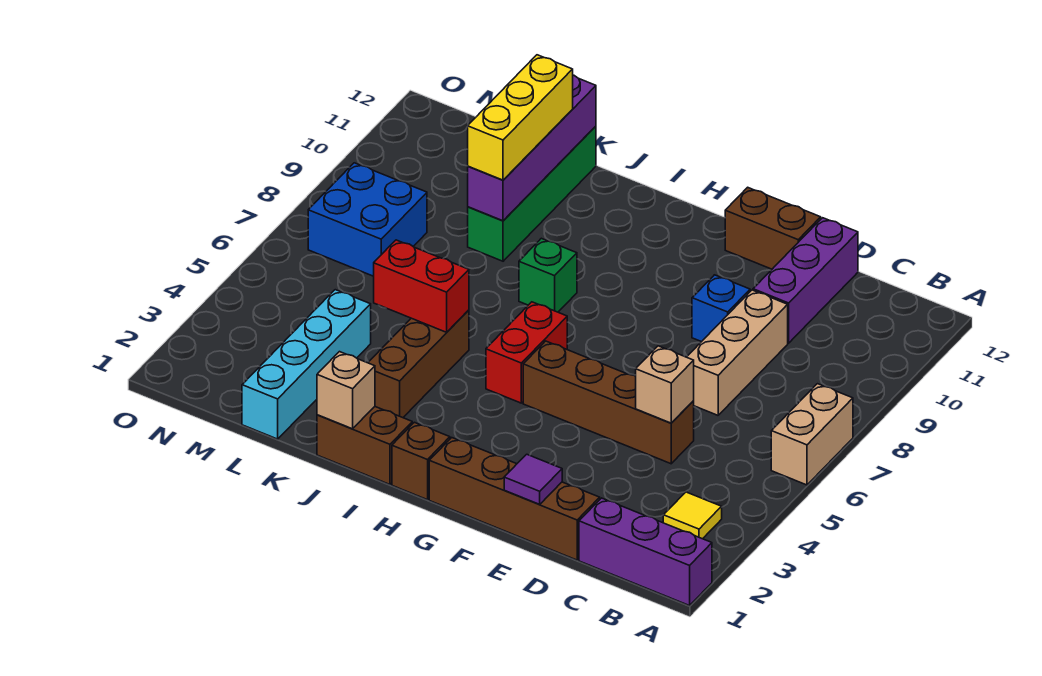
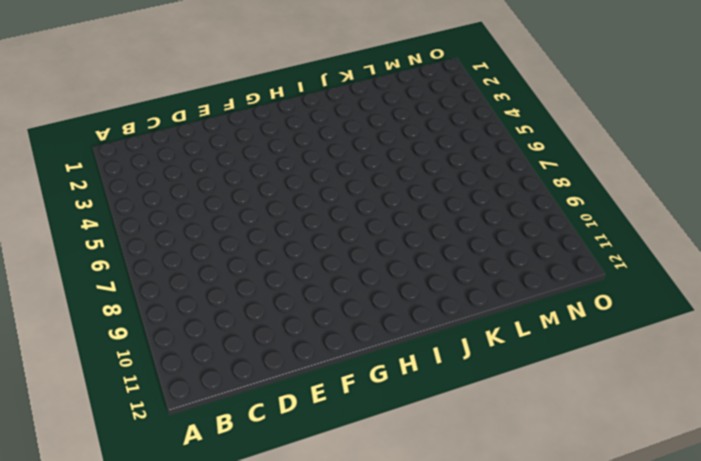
none -> purple brick A1:C1 level 1
none -> tan brick A6:A7 level 1
none -> yellow tile B3 level 1

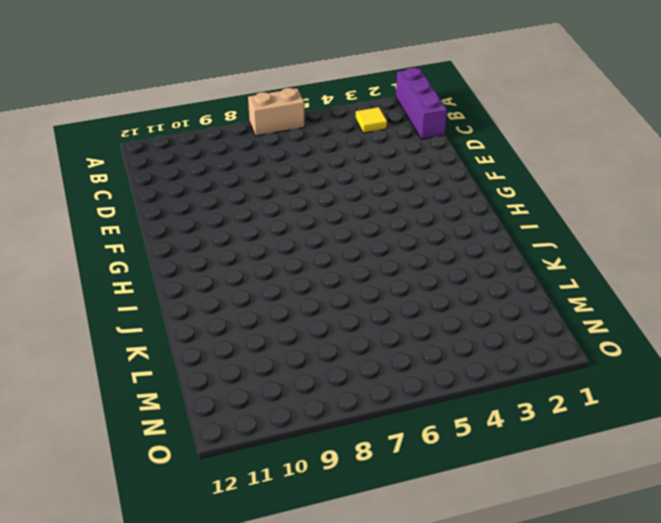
none -> brown brick D1:G1 level 1
none -> brown brick D5:G5 level 1
none -> tan brick D7:D9 level 1

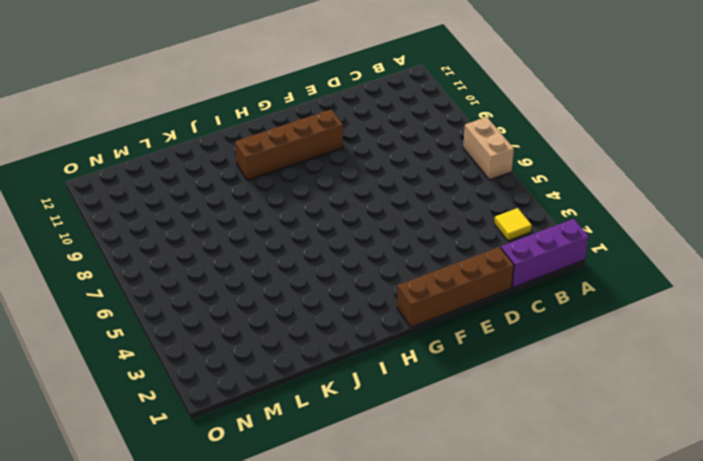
brown brick F10:I10 level 1 -> brown brick D5:G5 level 1
none -> tan brick D7:D9 level 1
none -> purple brick D10:D12 level 1
none -> blue brick E9 level 1

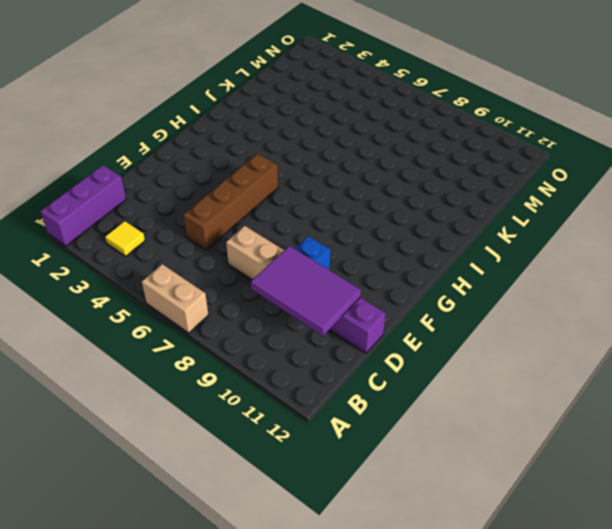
purple tile C9:D11 level 2 -> none
none -> brown brick D1:G1 level 1
none -> brown brick E12:F12 level 1
none -> brown brick H1 level 1

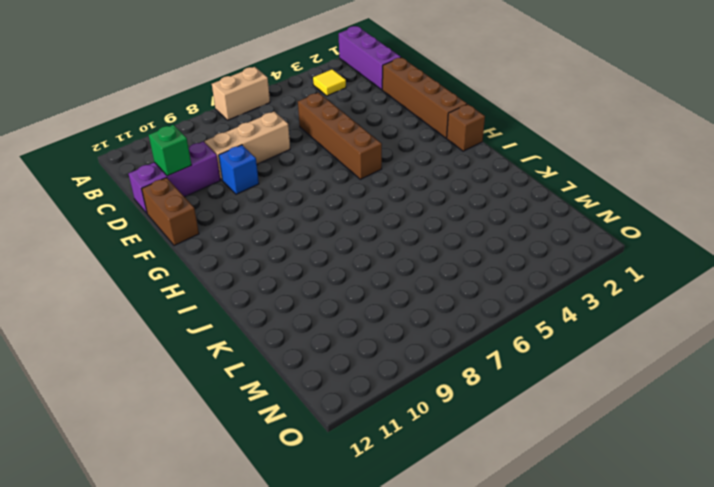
green brick D11 level 2 -> green brick I8 level 1
none -> red brick H5:H6 level 1
none -> brown brick I1:J1 level 1
none -> brown brick J3:J5 level 1

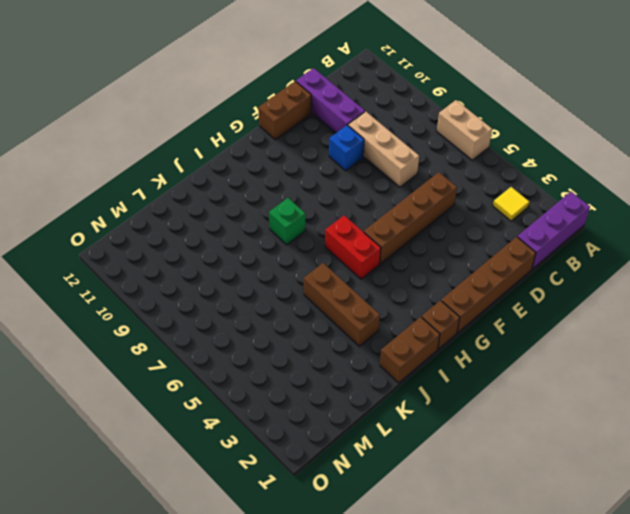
none -> green brick K9:K12 level 1
none -> cyan brick L1:L4 level 1
none -> blue brick M7:N8 level 1

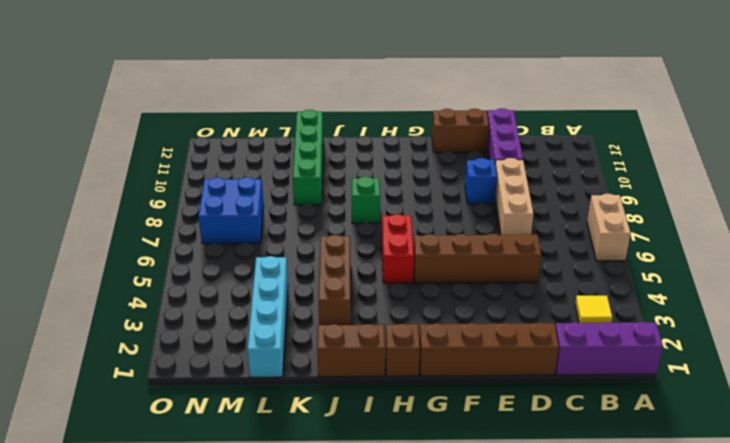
none -> tan brick D5 level 2
none -> purple tile E1 level 2
none -> tan brick J1 level 2

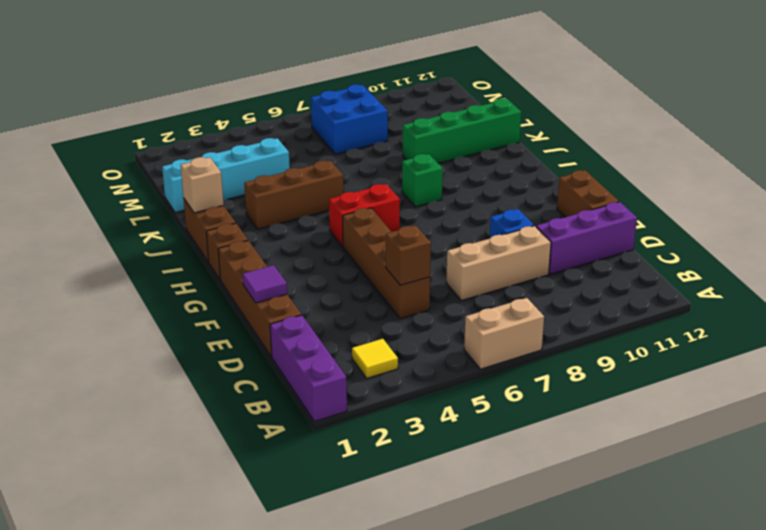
brown brick D5 level 2 -> tan brick D5 level 2
none -> red brick J5:K5 level 2
none -> purple brick K9:K12 level 2
none -> yellow brick K9:K11 level 3

